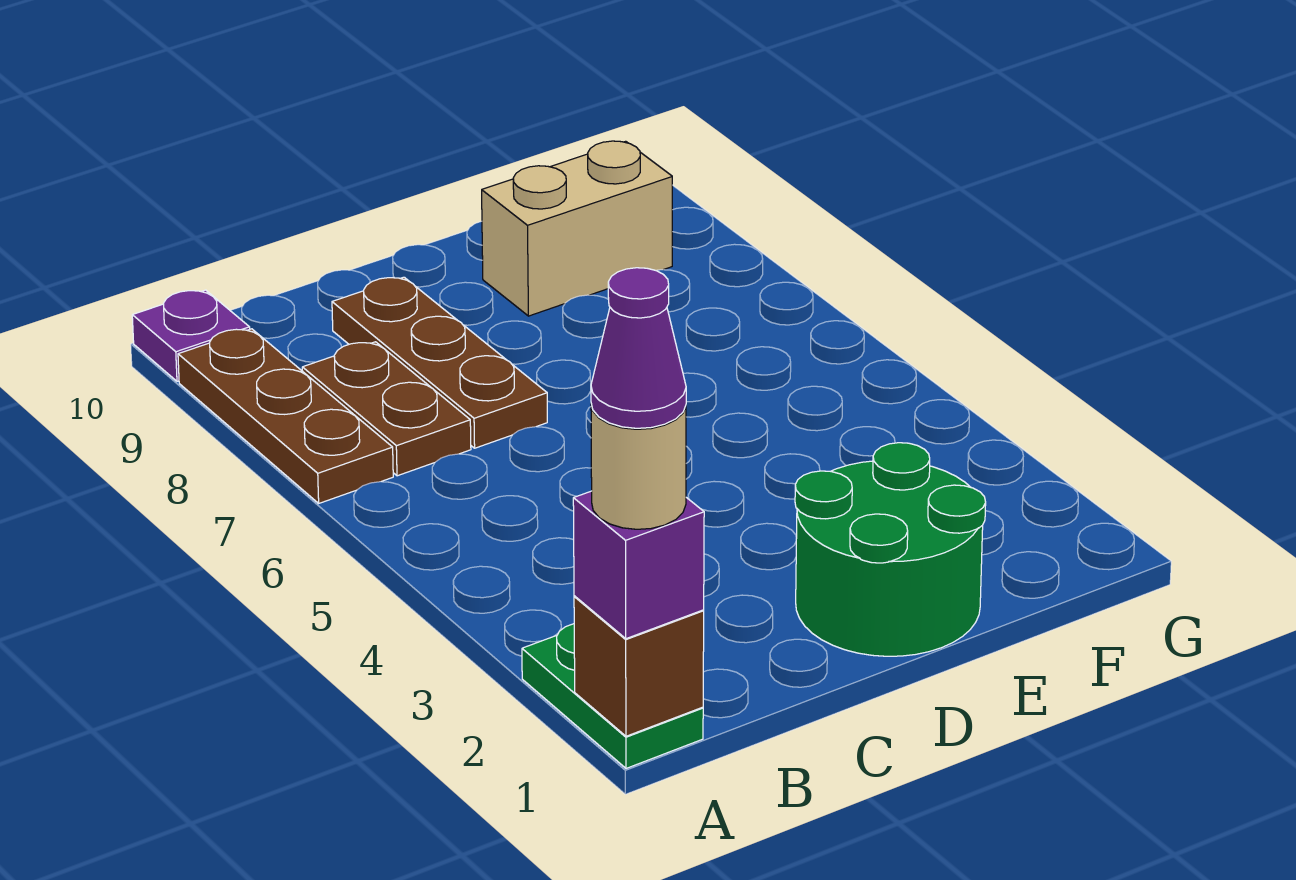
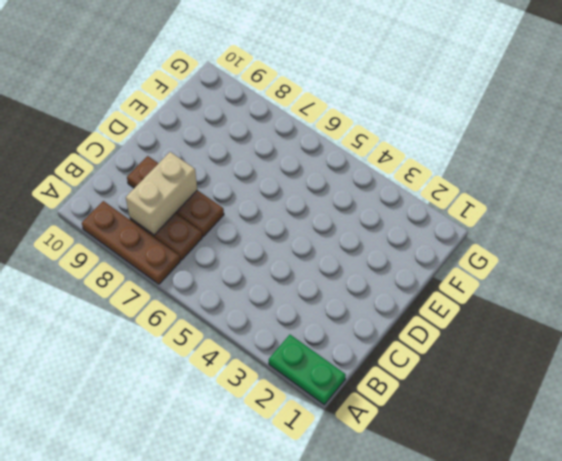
tan brick B8:C8 level 2 -> tan brick E9:F9 level 1
none -> purple plate A10 level 1
none -> green round brick D1:E2 level 1

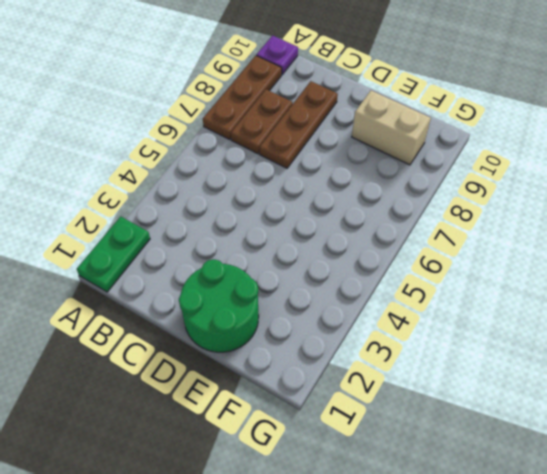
none -> brown brick A1 level 2
none -> purple brick A1 level 3

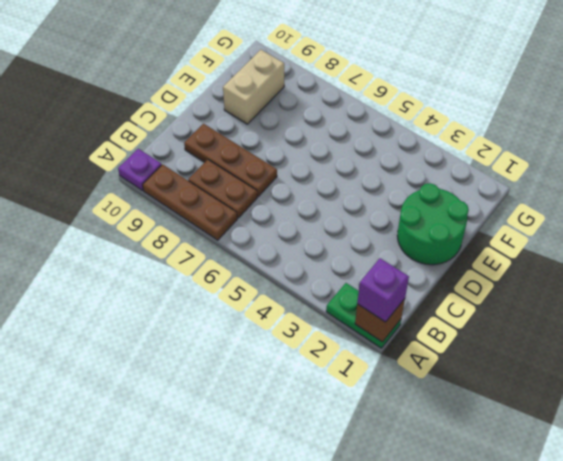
none -> tan round brick A1 level 4
none -> purple cone A1 level 5

